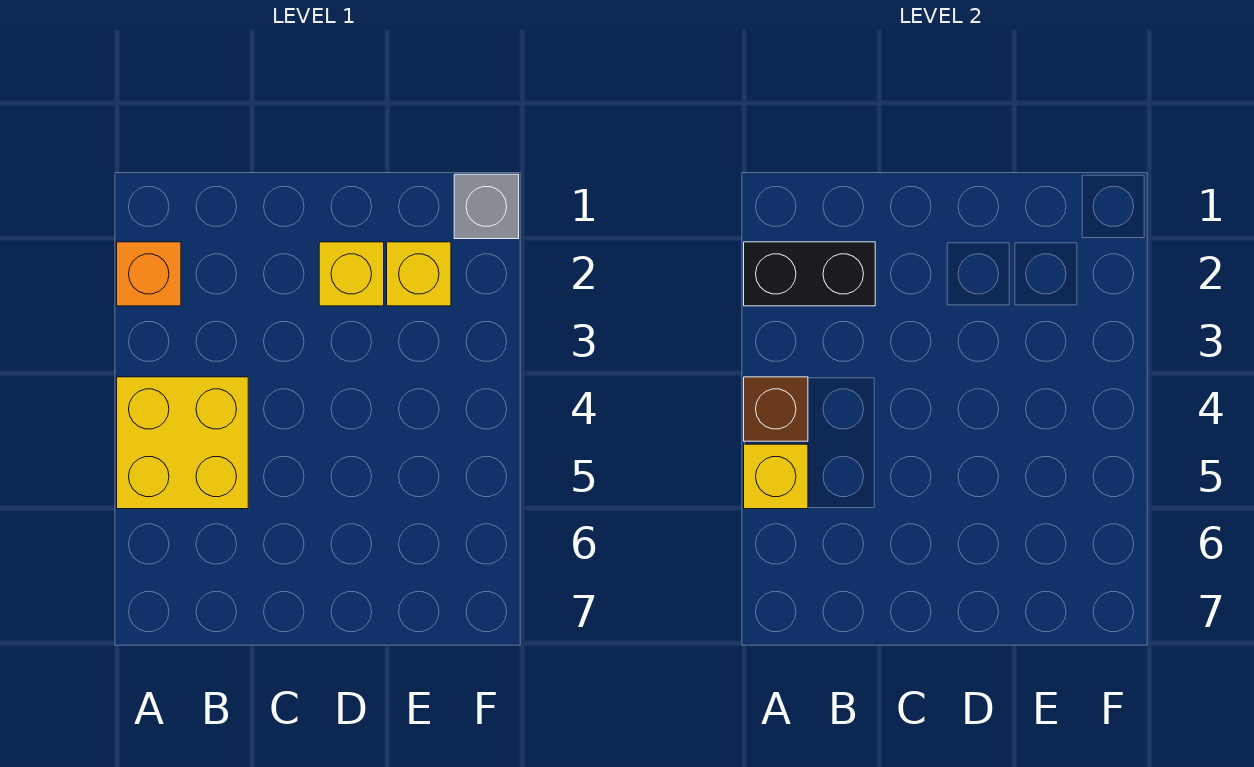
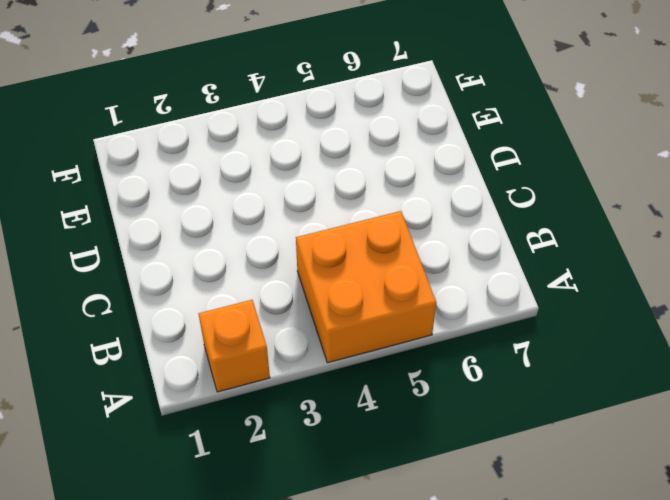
orange brick A4:B5 level 1 -> yellow brick A4:B5 level 1
none -> yellow brick D2 level 1
none -> yellow brick E2 level 1

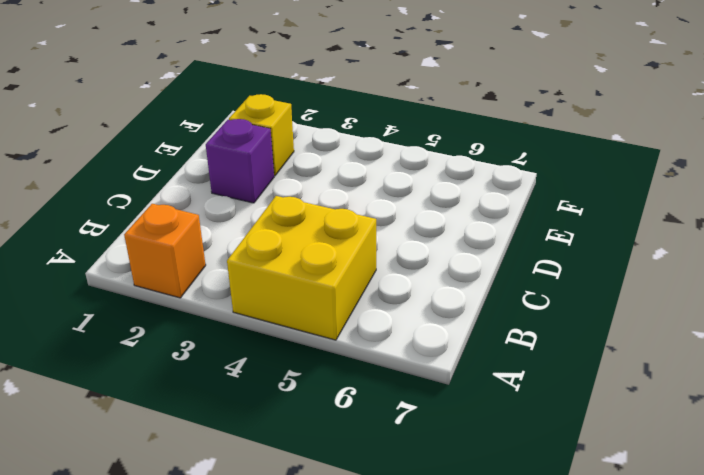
purple brick D2 level 1 -> yellow brick D2 level 1
none -> grey brick F1 level 1
none -> black brick A2:B2 level 2

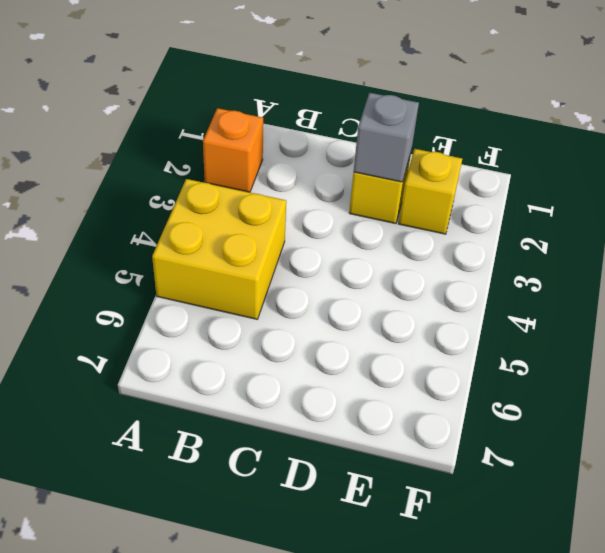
grey brick D2 level 2 -> grey brick F1 level 1
none -> black brick A2:B2 level 2
none -> brown brick A4 level 2

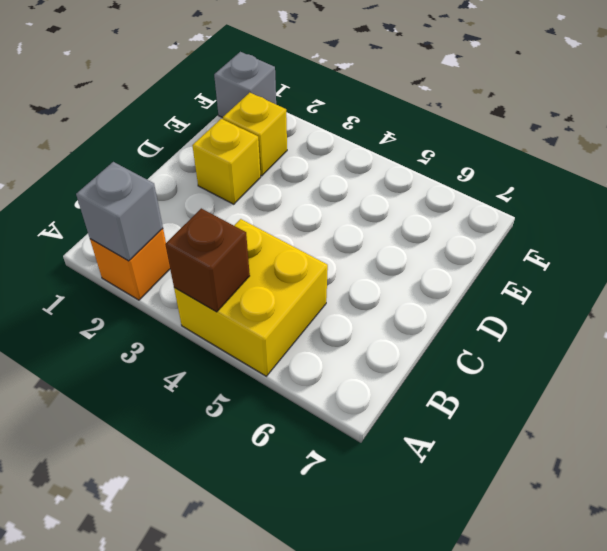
grey brick A2 level 2 -> black brick A2:B2 level 2
none -> yellow brick A5 level 2

